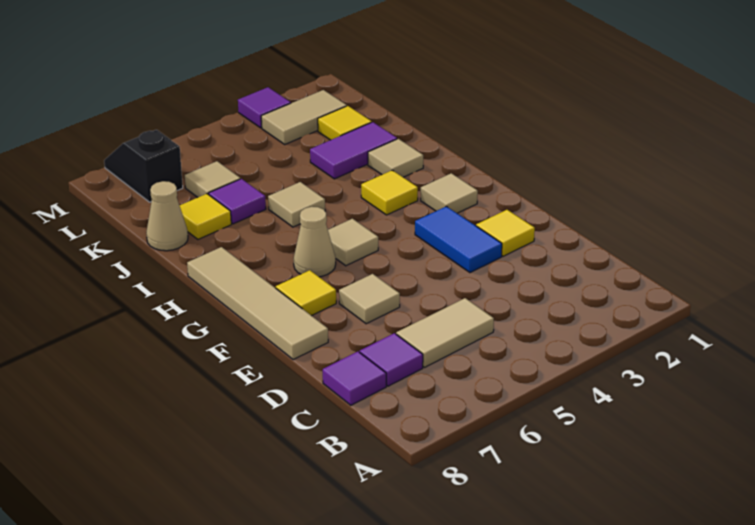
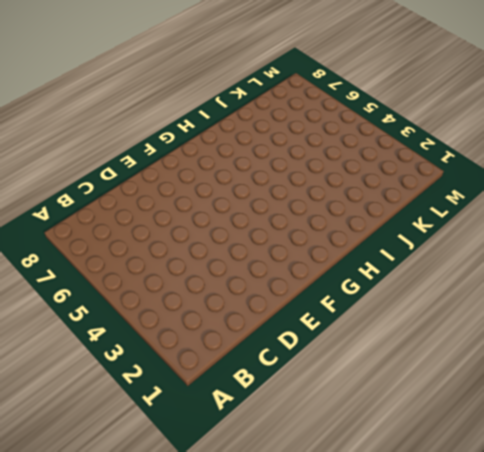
none -> tan tile C5:C6 level 1
none -> purple tile C7 level 1
none -> purple tile C8 level 1

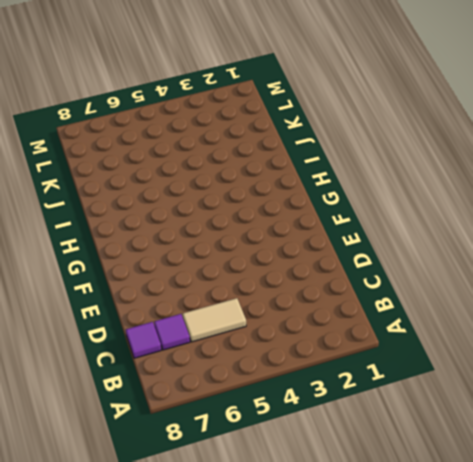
none -> yellow tile E2 level 1
none -> blue tile E3:F3 level 1
none -> tan tile E6 level 1

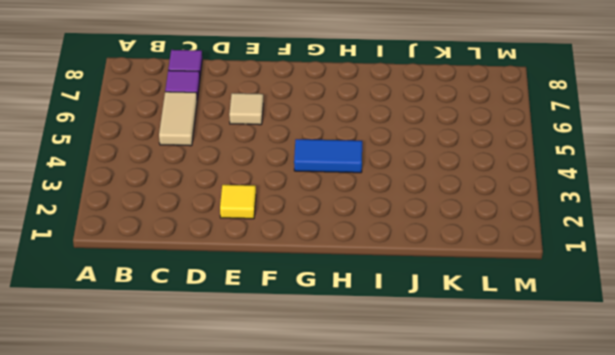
blue tile G4:H4 level 1 -> blue tile E3:F3 level 1
none -> tan tile E8:H8 level 1
none -> yellow tile F7 level 1
none -> tan tile G2 level 1

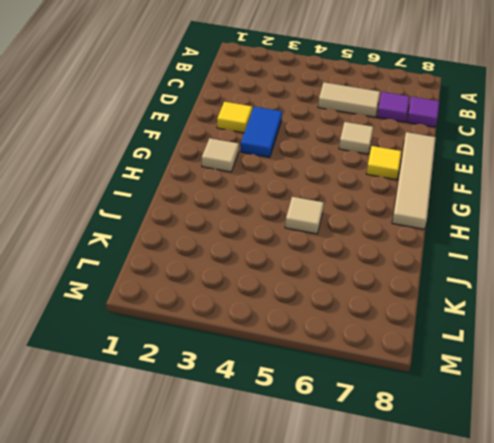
none -> tan tile G5 level 1
none -> tan cone G6 level 1
none -> yellow tile H3 level 1

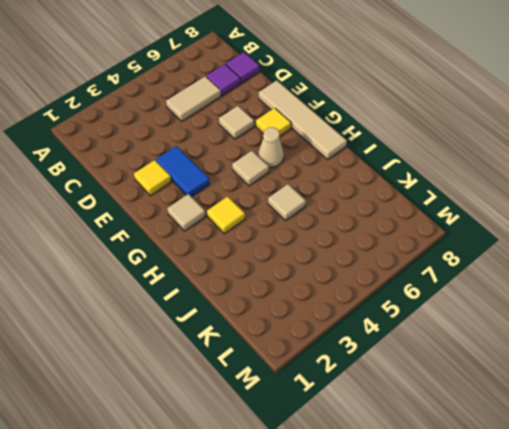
none -> tan tile I2 level 1
none -> purple tile J2:J3 level 1
none -> purple tile J6 level 1

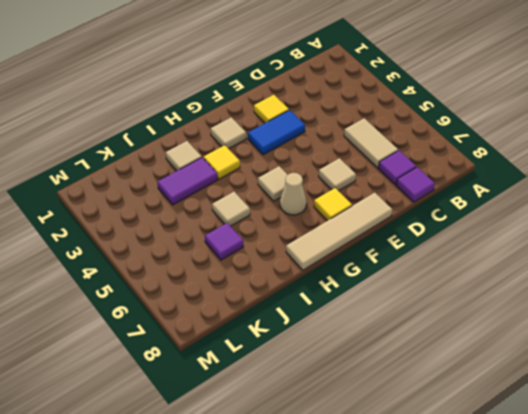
purple tile I3:J3 level 1 -> purple tile J2:J3 level 1
none -> yellow tile J7 level 1
none -> tan cone J8 level 1
none -> yellow tile K2 level 1

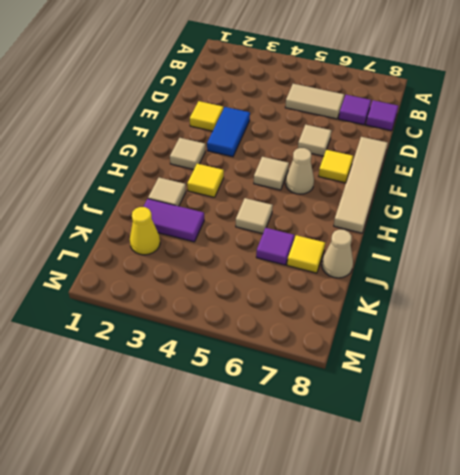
yellow cone K2 level 1 -> yellow tile K2 level 1
none -> tan tile K6 level 1
none -> tan tile L2:L3 level 1
none -> black slope L7:M7 level 1 top L

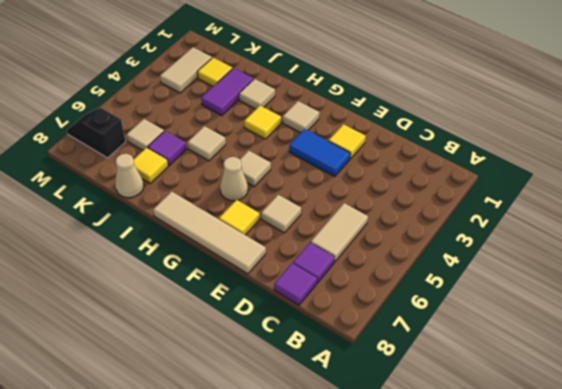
none -> purple tile M3 level 1

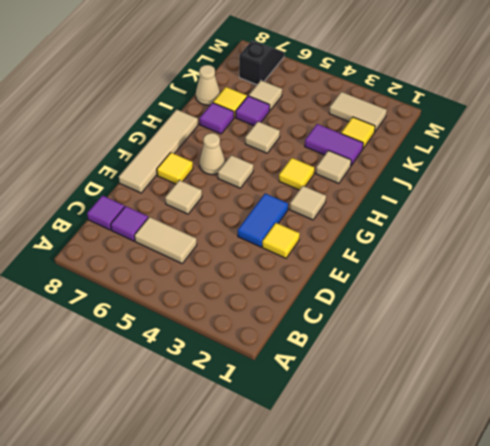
purple tile I7 level 1 -> purple tile M3 level 1

